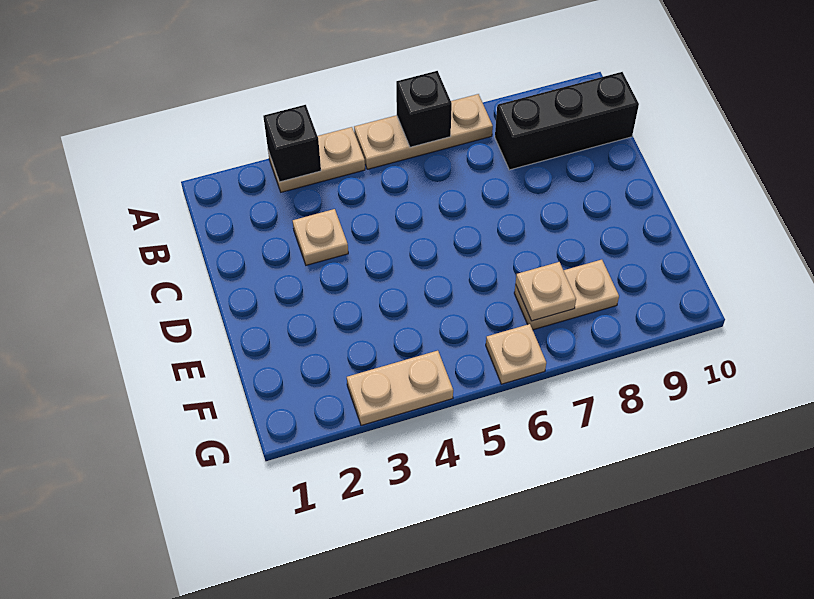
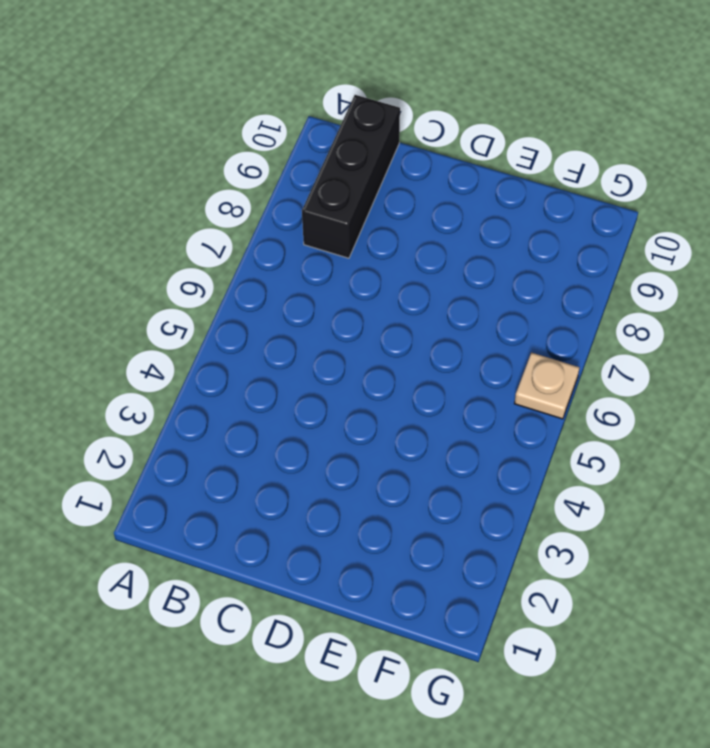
none -> tan plate A3:A4 level 1
none -> tan plate A5:A7 level 1

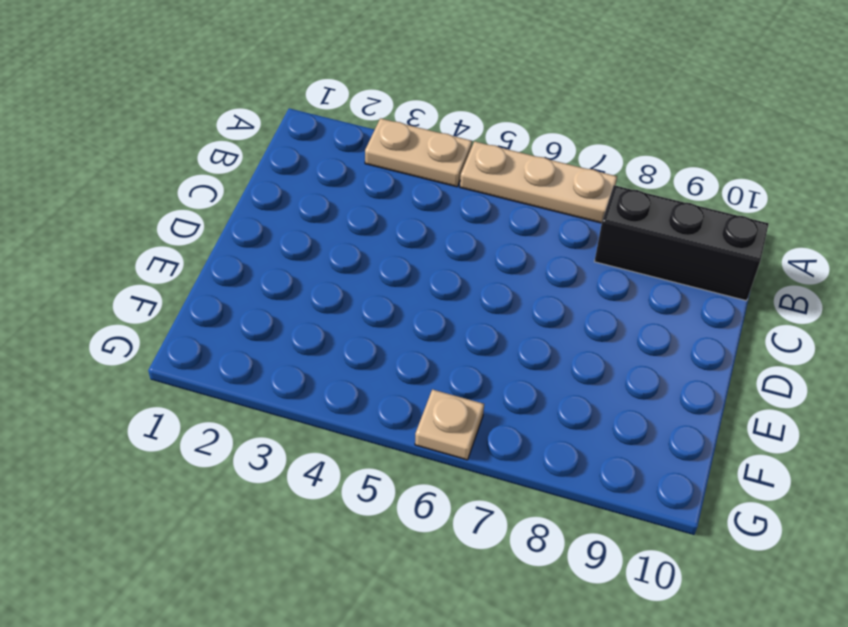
none -> tan plate C3 level 1
none -> tan plate F7:F8 level 1

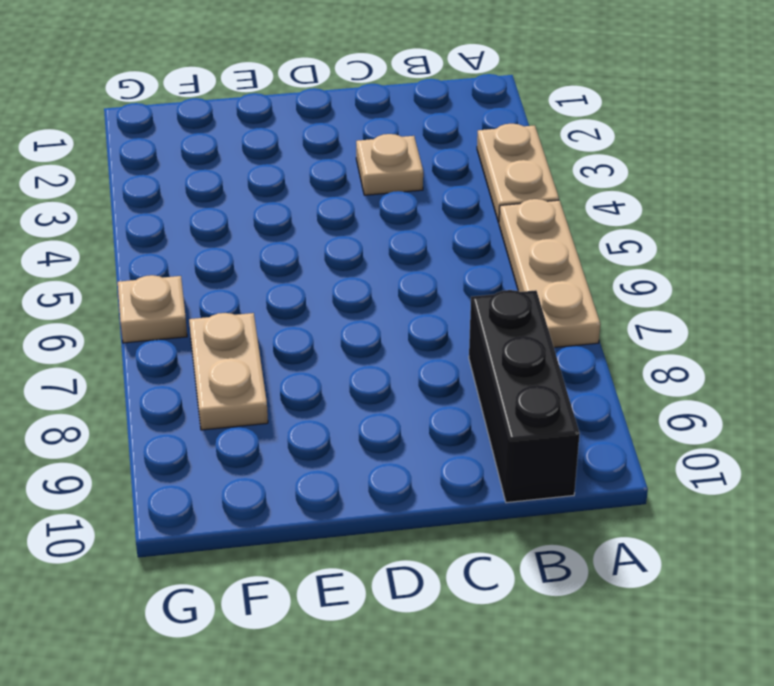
none -> tan plate G3:G4 level 1
none -> black brick A3 level 2

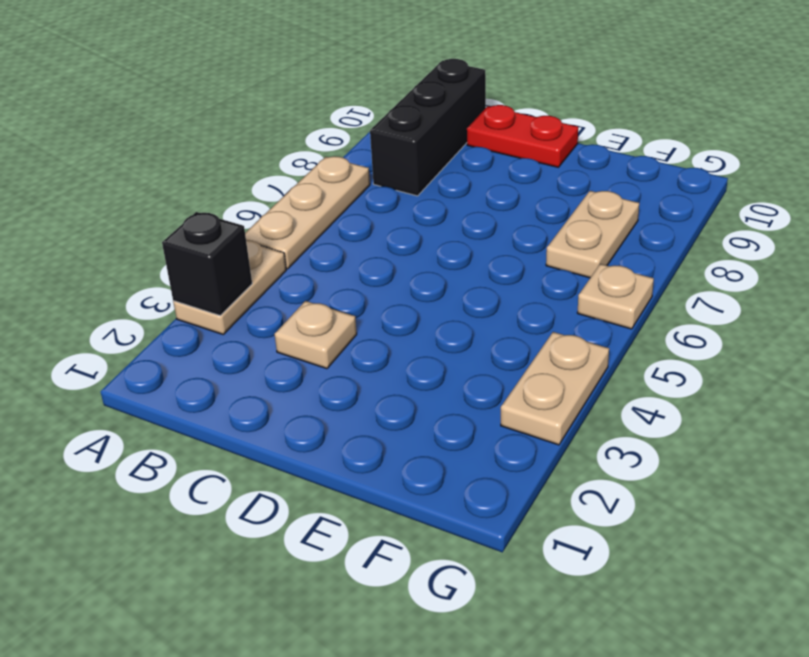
red plate C10:D10 level 1 -> none
none -> black brick A6 level 2
none -> tan plate F7 level 2

